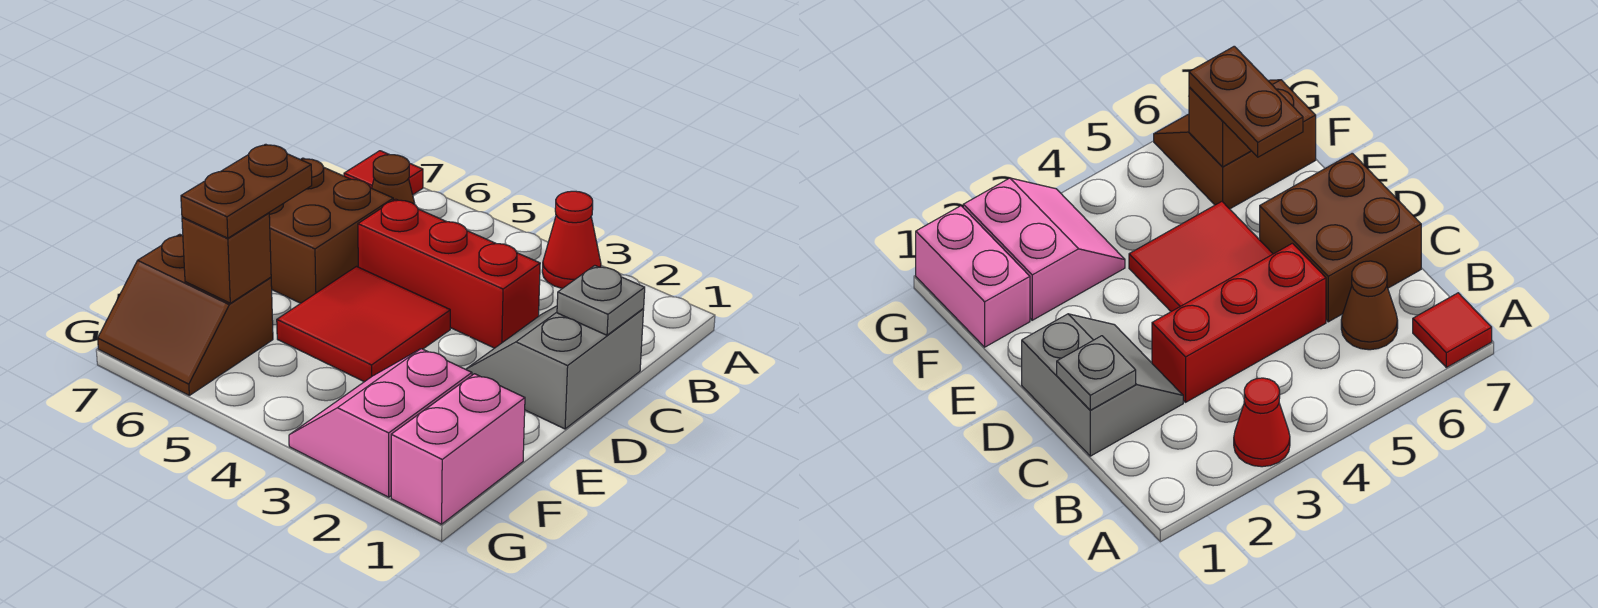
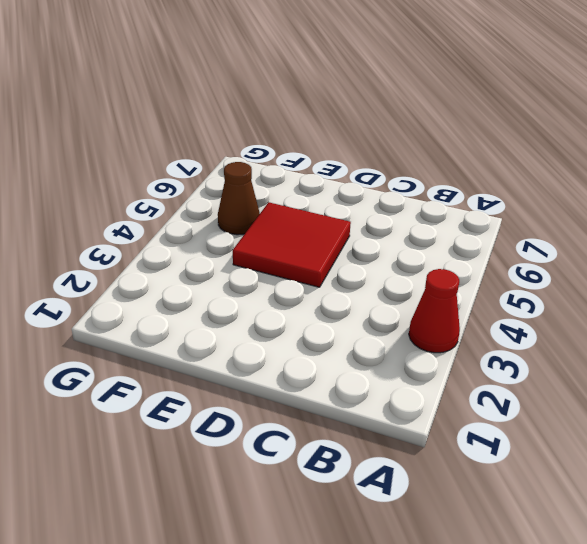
brown cone F5 level 1 -> brown cone B6 level 1
none -> red tile A7 level 1
none -> grey slope C1:D2 level 1 top 1
none -> red brick C3:C5 level 1

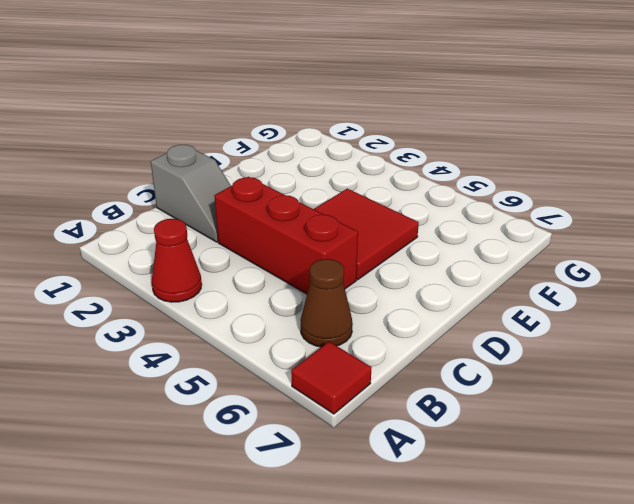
grey slope C1:C2 level 1 top 1 -> grey slope C1:D2 level 1 top 1
none -> brown brick C6:D7 level 1
none -> pink brick F1:G1 level 1
none -> pink slope F2:G3 level 1 top 2

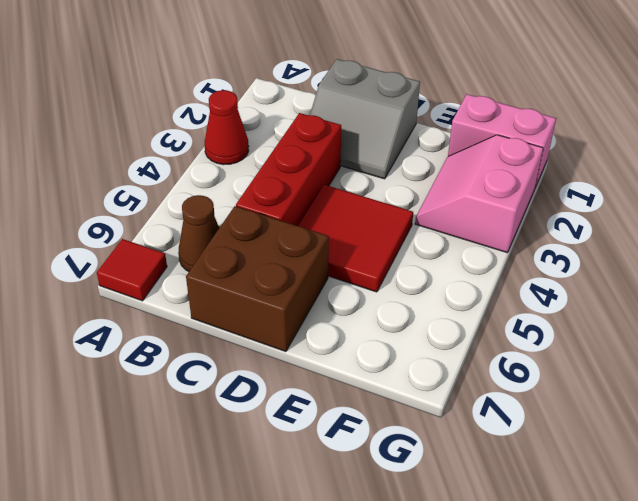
pink slope F2:G3 level 1 top G -> pink slope F2:G3 level 1 top 2
none -> brown slope F6:G7 level 1 top F
none -> grey plate C1 level 2
none -> brown brick F6 level 2

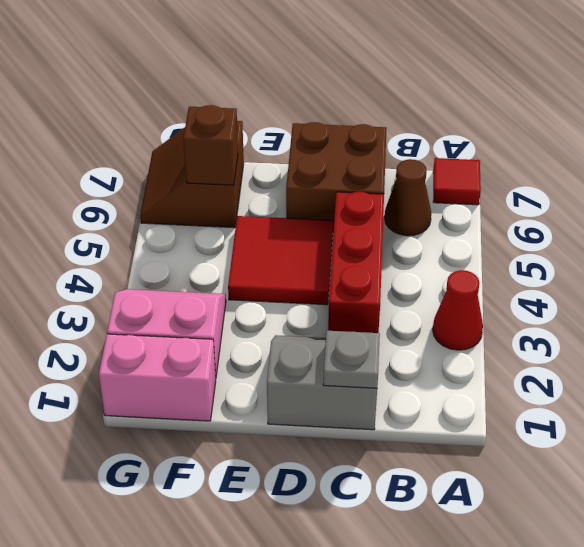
none -> brown plate E6:F6 level 3

